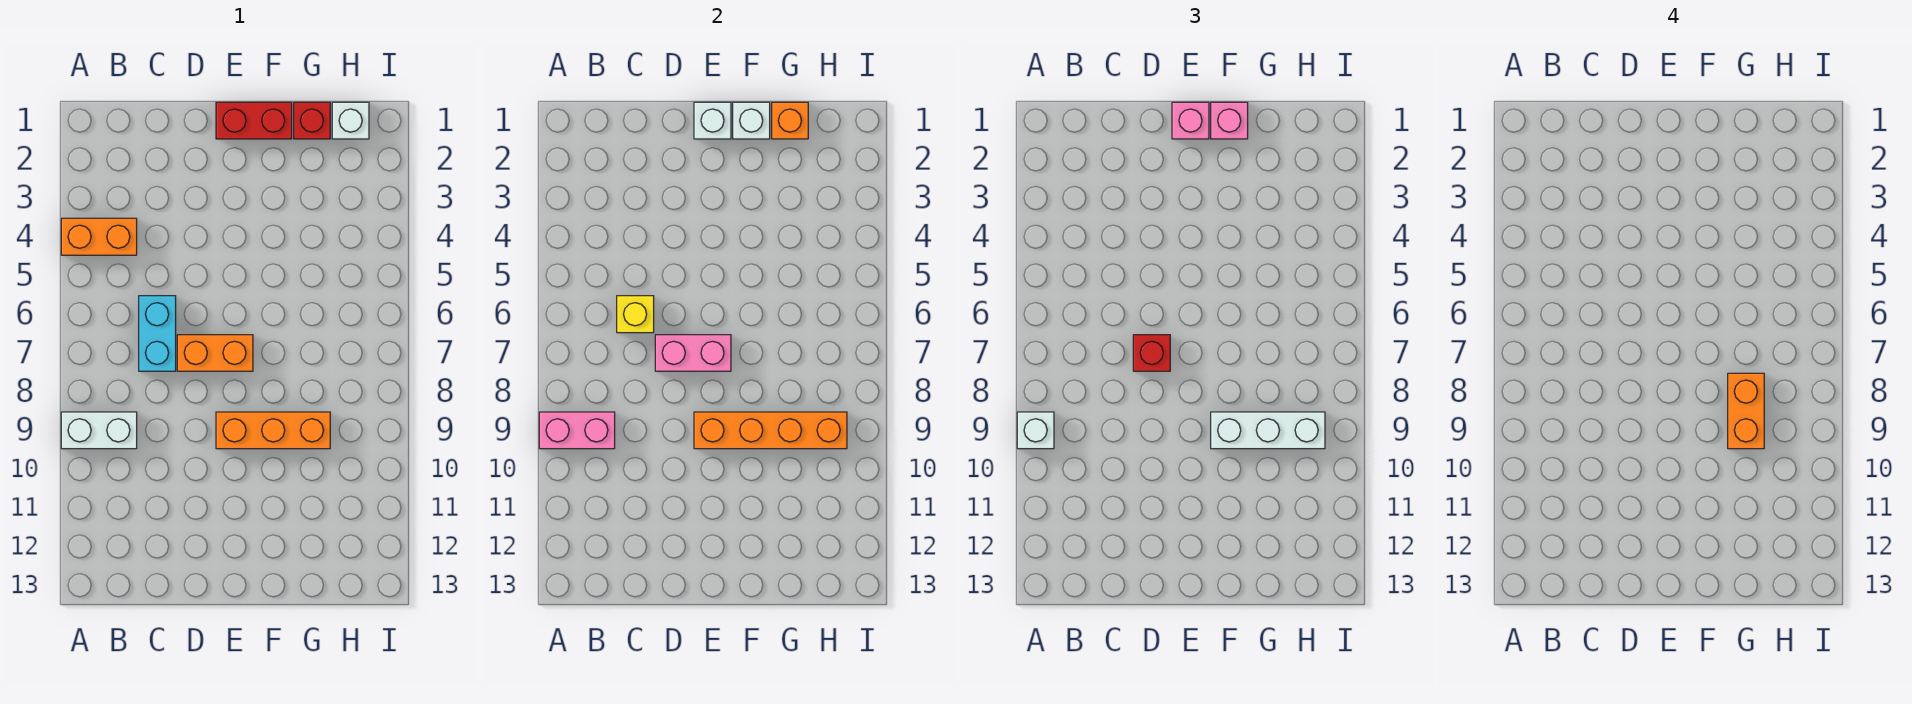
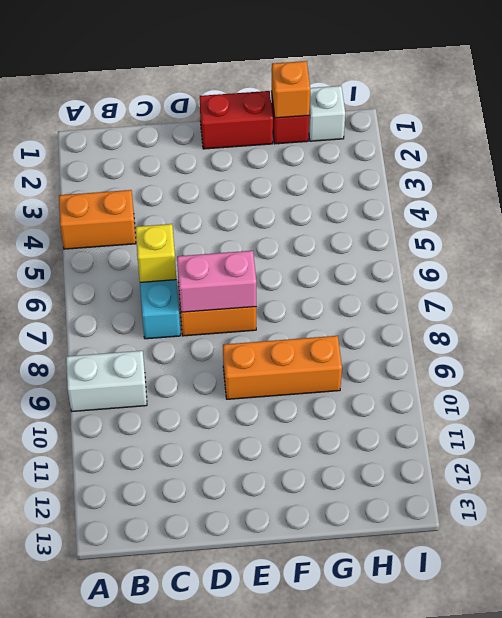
none -> pink brick A9:B9 level 2
none -> white brick E1 level 2
none -> orange brick E9:H9 level 2

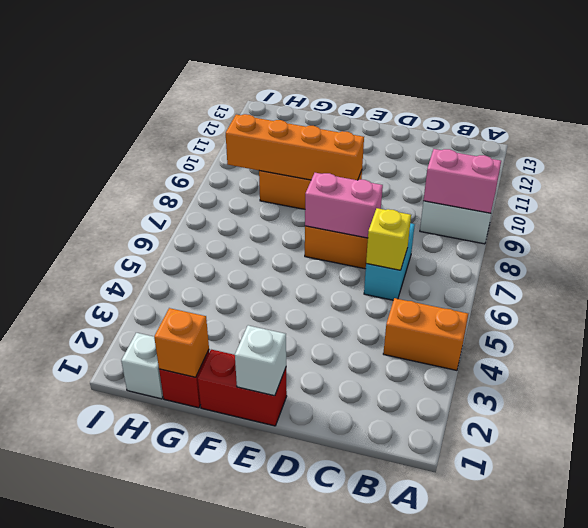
none -> white brick F1 level 2
none -> white brick A9 level 3
none -> red brick D7 level 3

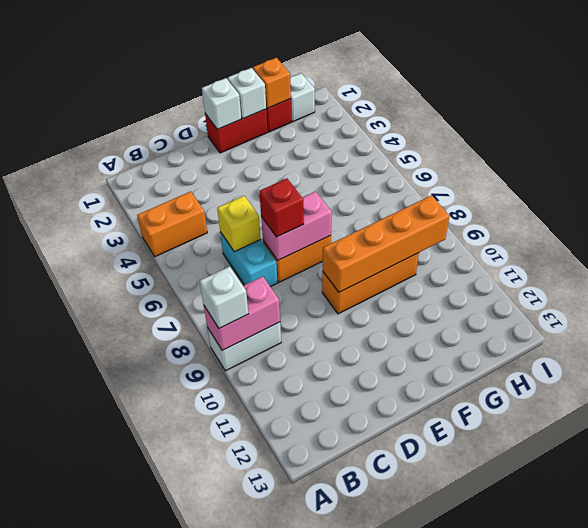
none -> pink brick E1 level 3
none -> pink brick F1 level 3
none -> white brick F9:H9 level 3

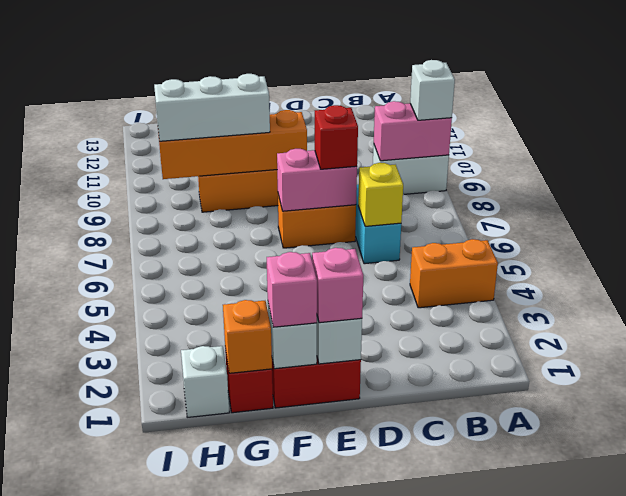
none -> orange brick G8:G9 level 4

